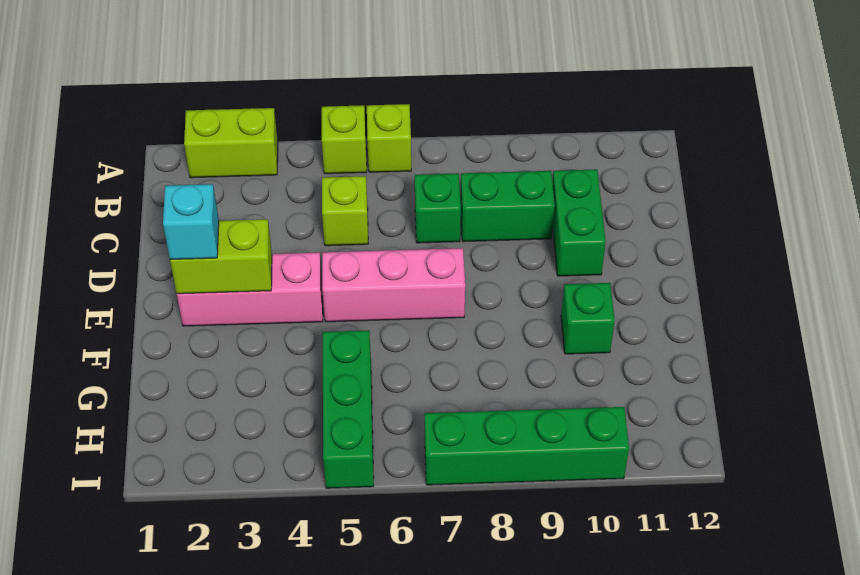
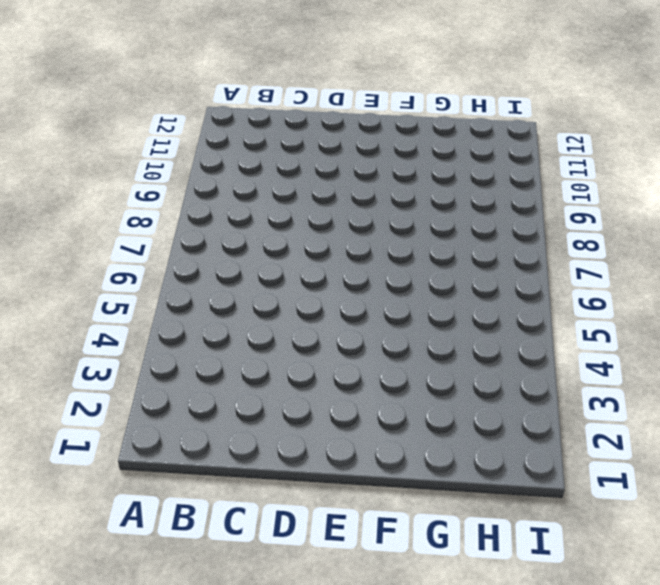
none -> lime brick A2:A3 level 1
none -> lime brick A5 level 1
none -> lime brick A6 level 1

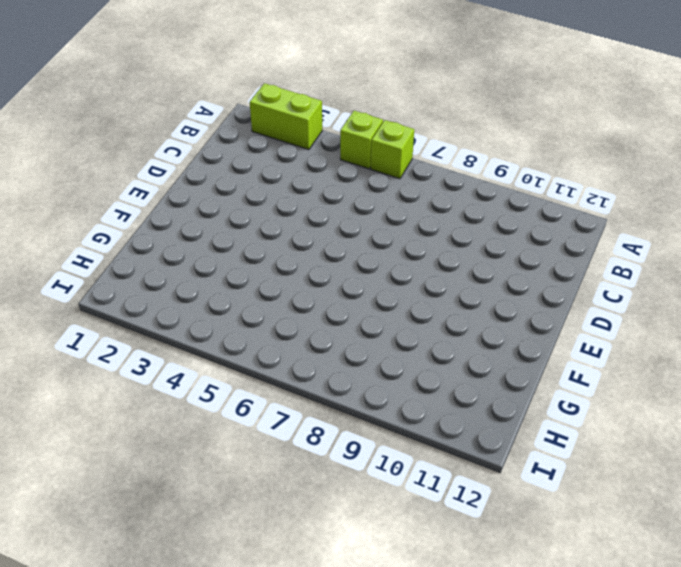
none -> lime brick C5 level 1
none -> green brick C7 level 1
none -> green brick C8:C9 level 1

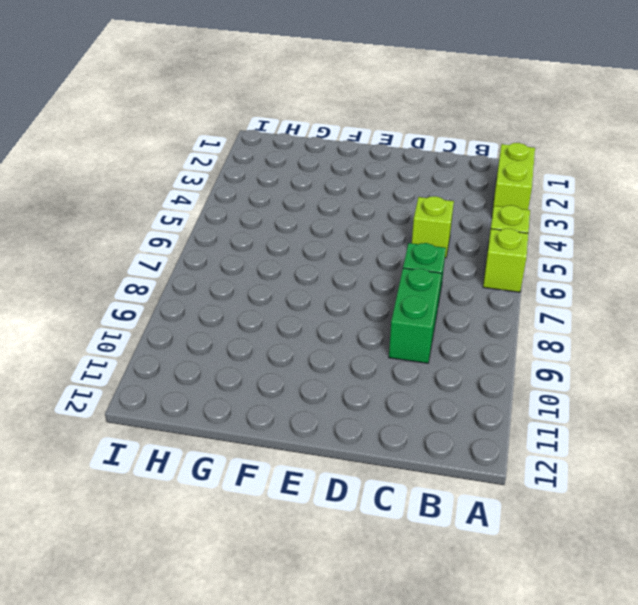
none -> green brick C10:D10 level 1
none -> pink brick E2:E4 level 1
none -> pink brick E5:E7 level 1

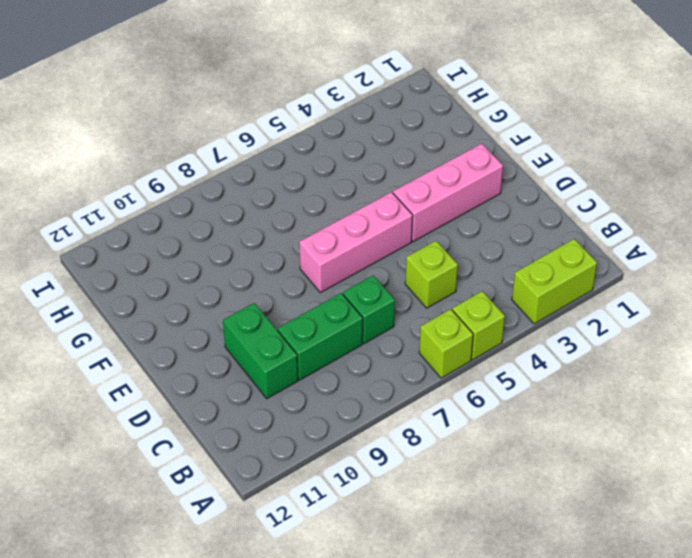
none -> green brick F10 level 1
none -> green brick G5:I5 level 1
none -> green brick I7:I10 level 1

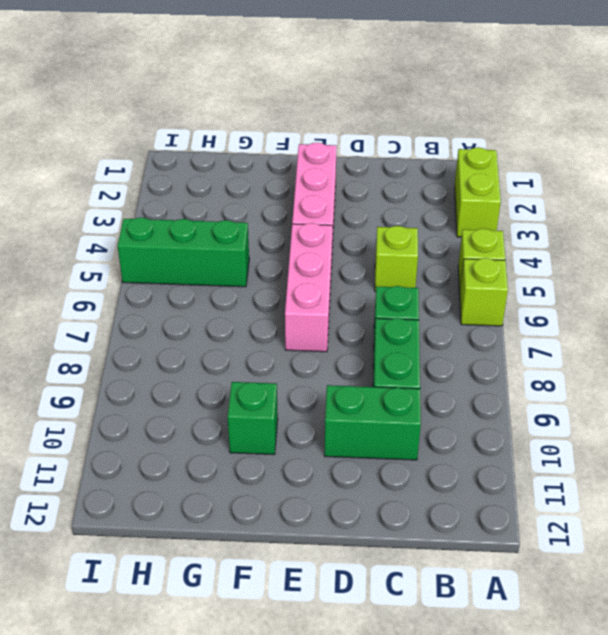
none -> green brick I7:I10 level 1
none -> lime brick E2:E3 level 2
none -> cyan brick E2 level 3

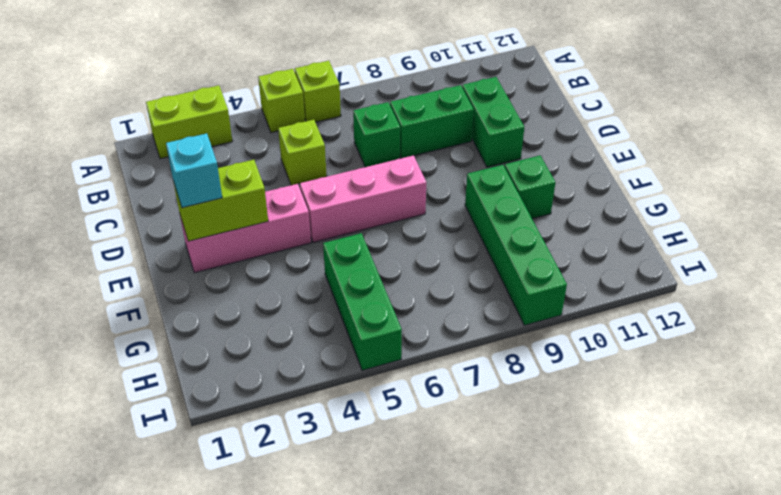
green brick F9:I9 level 1 -> green brick I7:I10 level 1

